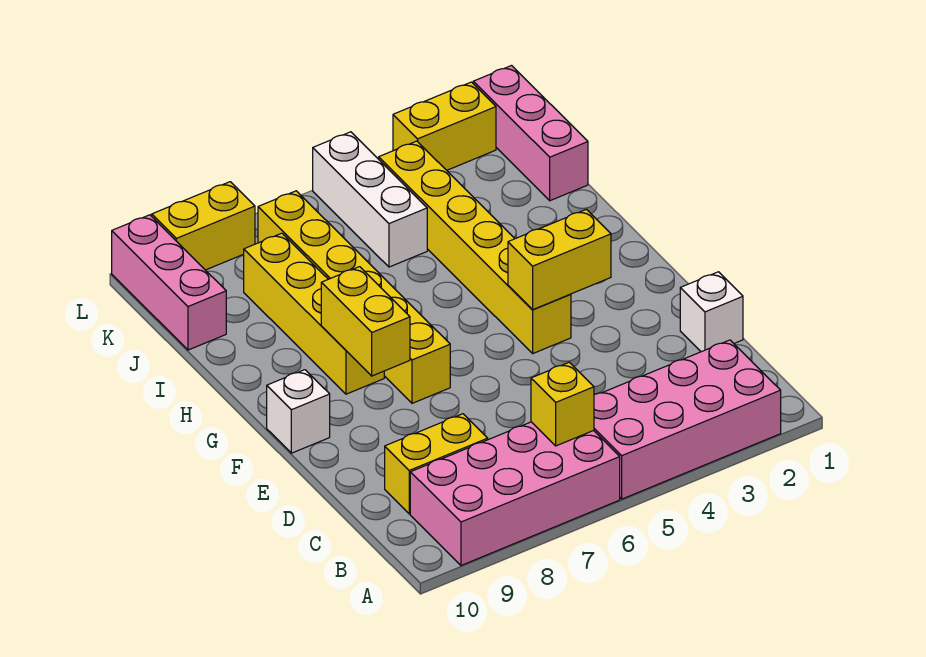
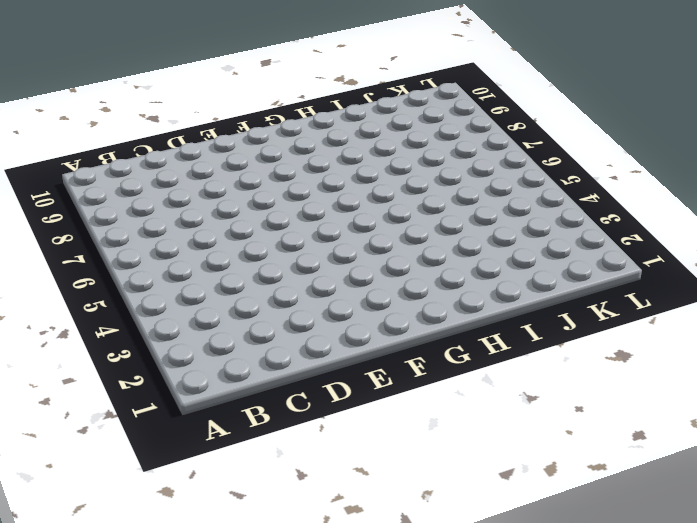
none -> pink brick A2:B5 level 1
none -> pink brick A6:B9 level 1
none -> yellow brick C8:C9 level 1

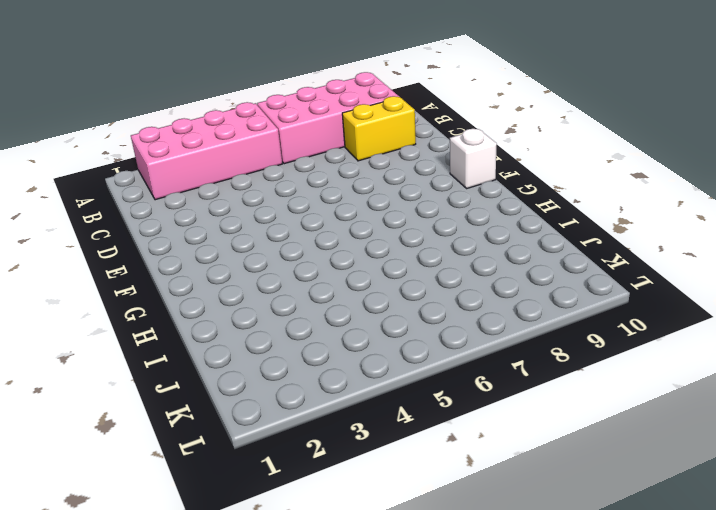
none -> white brick D1 level 1
none -> yellow brick F4:K4 level 1
none -> yellow brick F7:K7 level 1

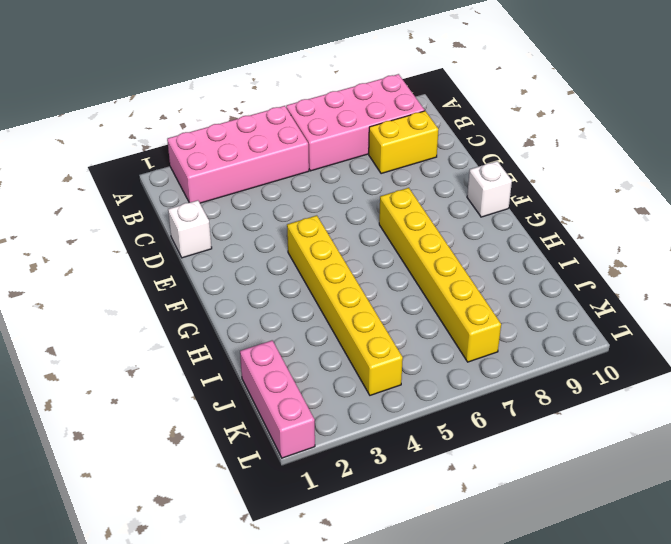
none -> yellow brick G8:J8 level 1
none -> white brick J5:L5 level 1
none -> pink brick J10:L10 level 1

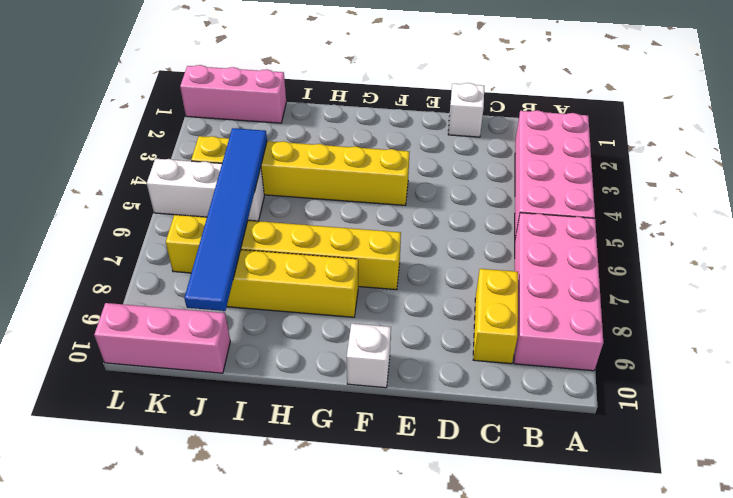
blue tile J4:J9 level 2 -> none
none -> yellow brick L2:L3 level 1
none -> yellow brick L8:L9 level 1
none -> yellow brick B6 level 2

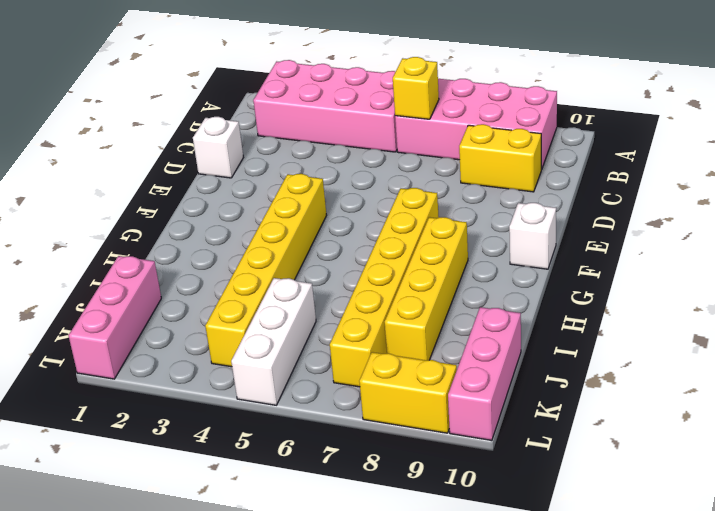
none -> yellow brick L2:L3 level 1
none -> yellow brick F3:F4 level 2
none -> yellow brick F8:G8 level 2

